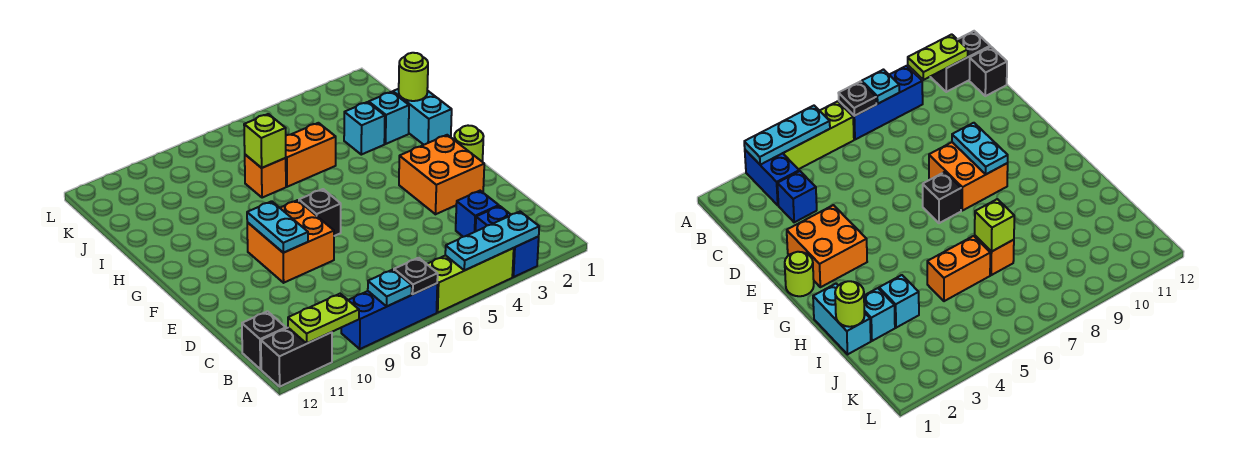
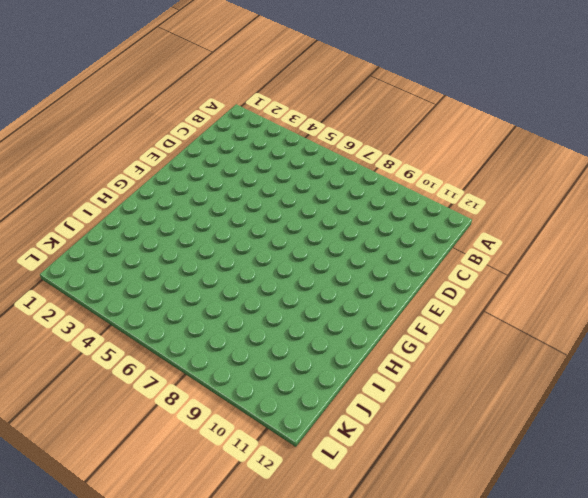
none -> blue brick A3:B3 level 1
none -> lime brick A4:A6 level 1
none -> blue brick A7:A9 level 1

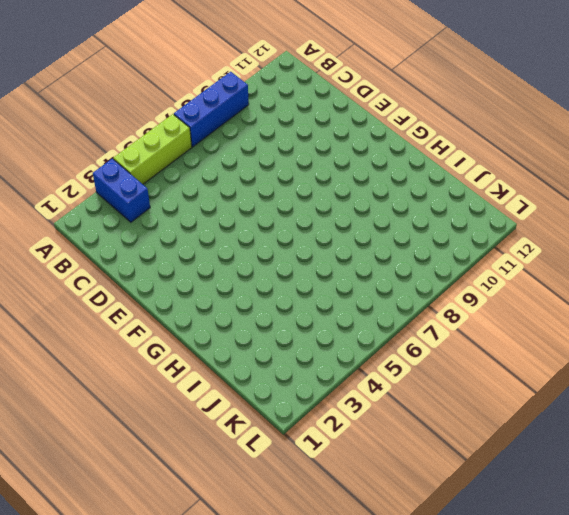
none -> black brick A11:A12 level 1
none -> black brick B12 level 1
none -> blue brick C3 level 1

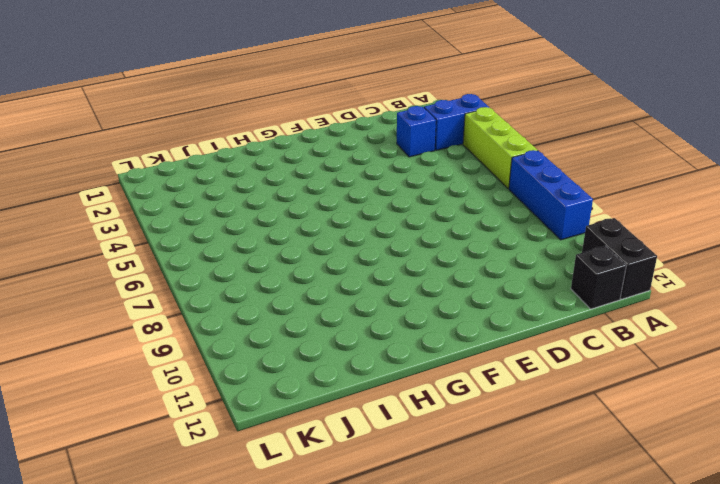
none -> orange brick E2:F3 level 1
none -> orange brick E8:F9 level 1
none -> lime round brick F1 level 1

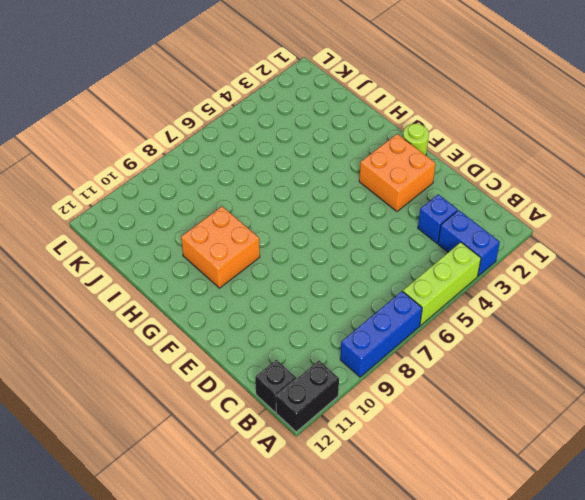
orange brick G9:H10 level 1 -> orange brick E8:F9 level 1
none -> black brick F7 level 1
none -> cyan brick H1:I1 level 1
none -> cyan brick I2 level 1

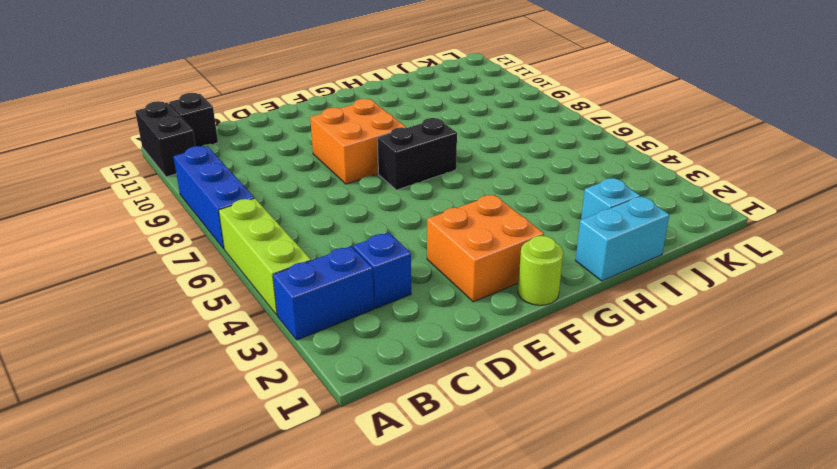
black brick F7:G7 level 1 -> black brick F7 level 1
none -> cyan brick I3 level 1
none -> orange brick I5:I6 level 1
none -> orange brick I7 level 1

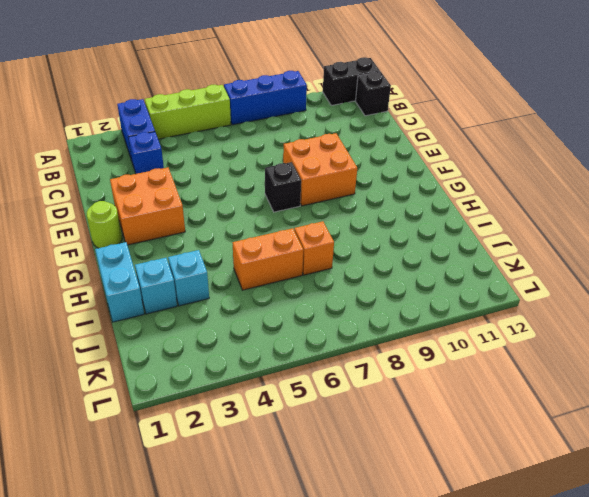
none -> cyan plate A3:A5 level 2
none -> black plate A7 level 2
none -> cyan plate A8 level 2

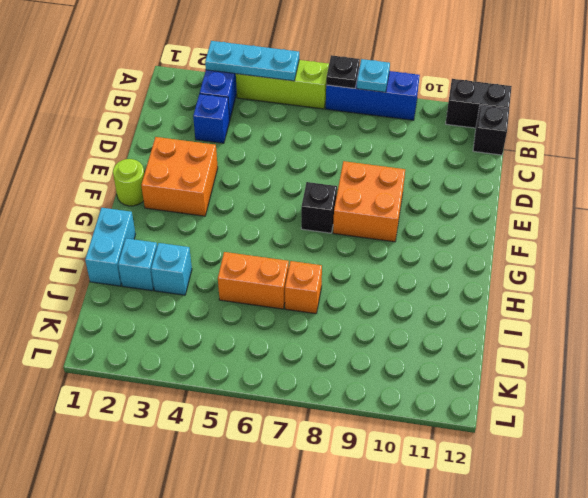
none -> lime plate A10:A11 level 2
none -> cyan plate E9:F9 level 2
none -> lime round brick I1 level 2

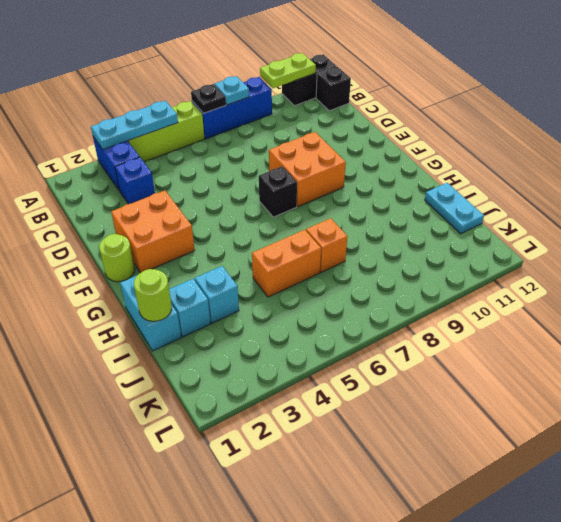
cyan plate I12:J12 level 1 -> cyan plate E9:F9 level 2
none -> lime brick I7 level 2

